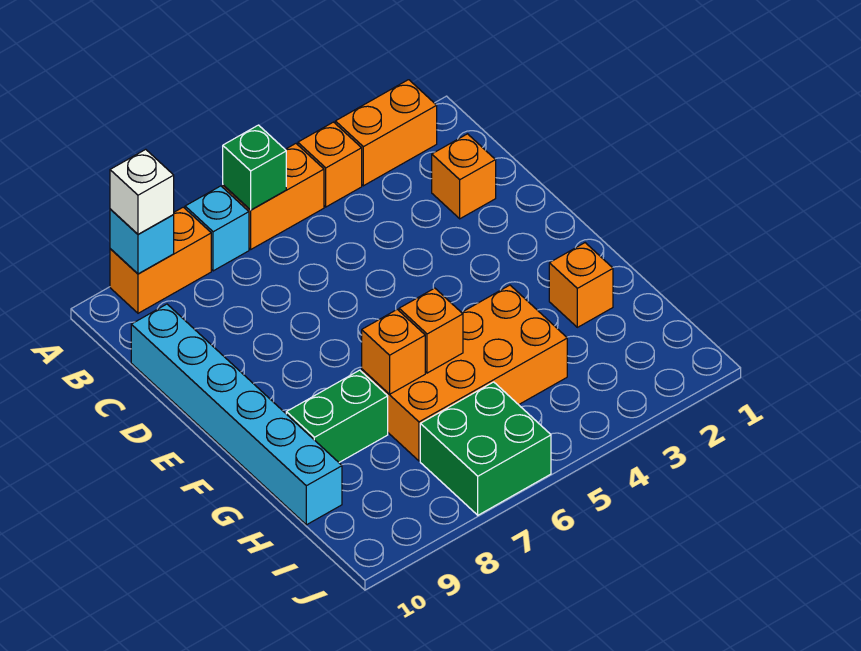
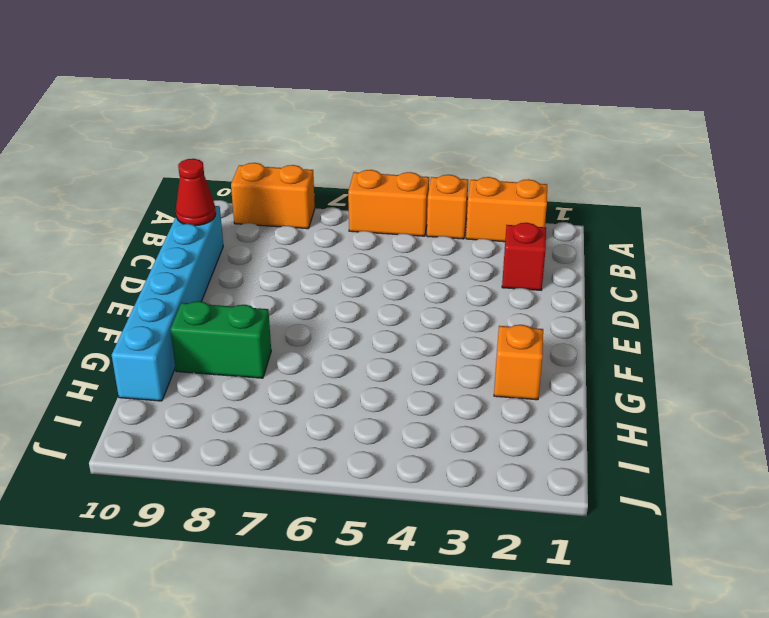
red brick C2 level 1 -> orange brick C2 level 1
red cone C10 level 2 -> none
none -> cyan brick A7 level 1
none -> orange brick G4:H7 level 1
none -> green brick I6:J7 level 1

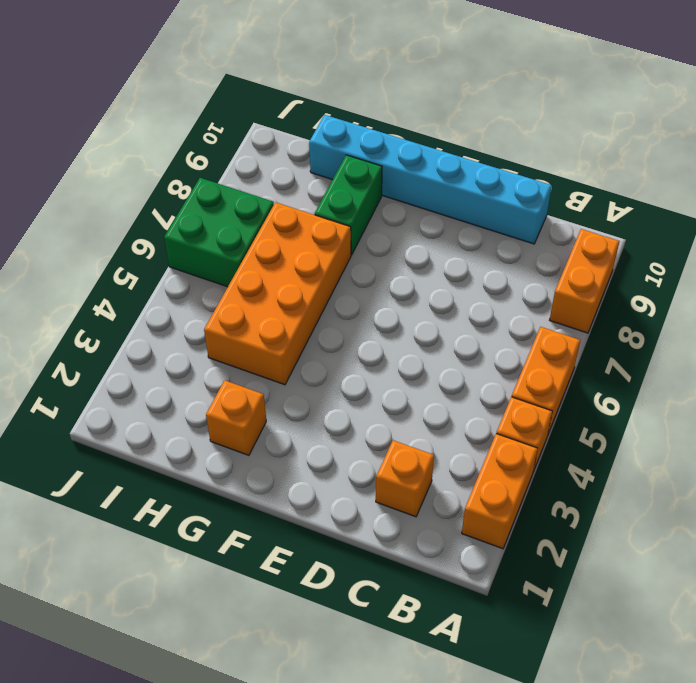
none -> cyan brick A7 level 1
none -> green brick A6 level 2
none -> cyan brick A9 level 2

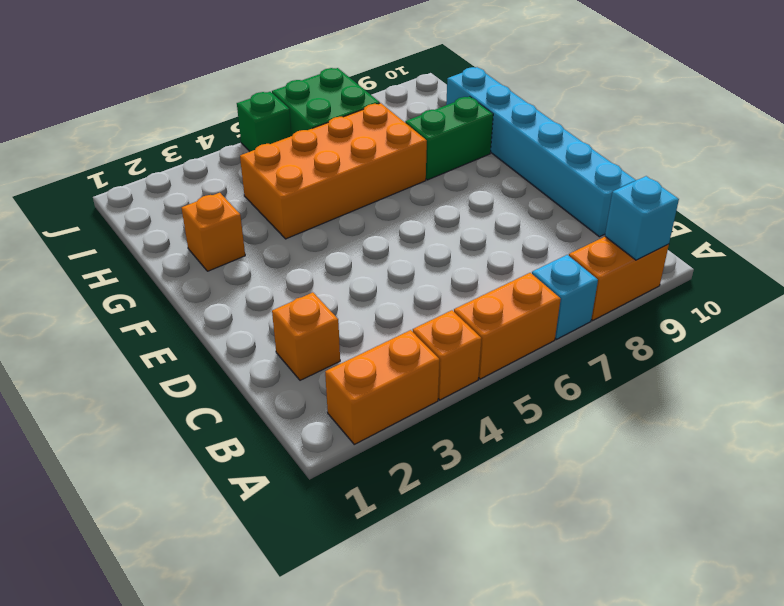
green brick J5 level 1 -> green brick A6 level 2
none -> orange brick G6 level 2
none -> orange brick G7 level 2
none -> white brick A9 level 3

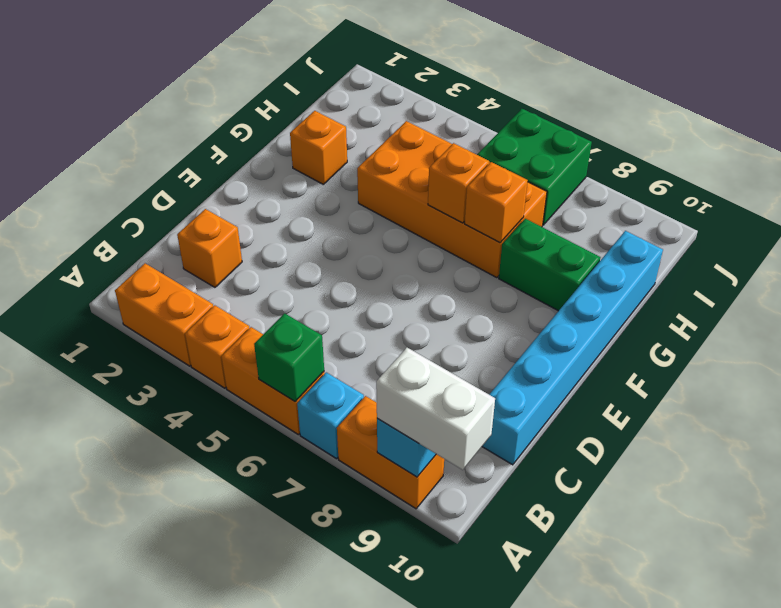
white brick A9:A10 level 3 -> white brick A9 level 3

